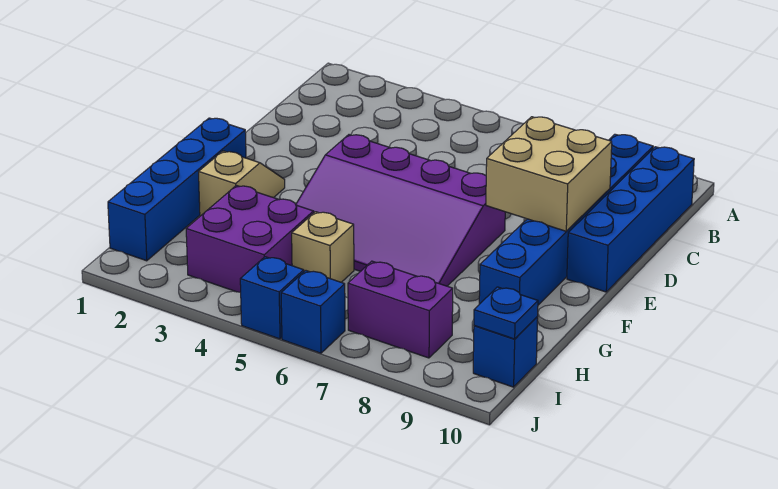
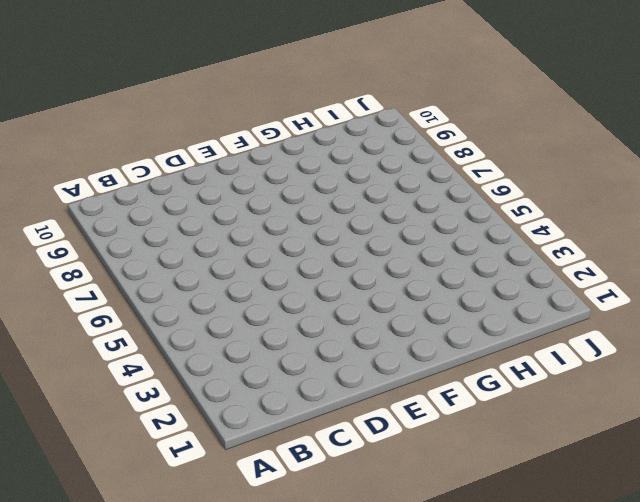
none -> blue brick B9:G9 level 1
none -> blue brick B10:E10 level 1
none -> purple slope E4:G7 level 1 top E

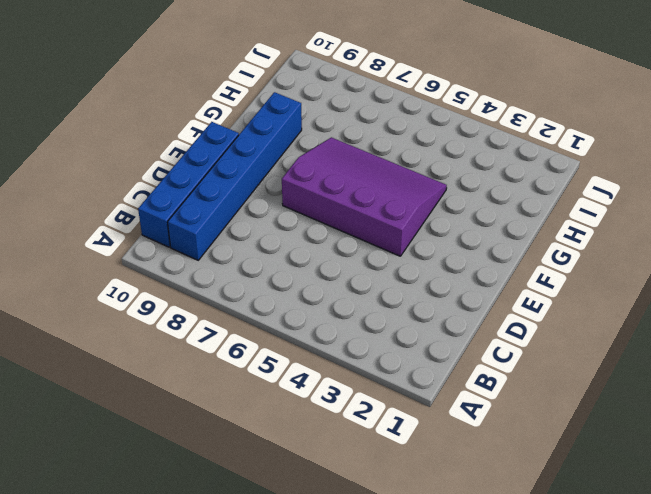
none -> blue brick F1:I1 level 1
none -> tan slope F2:G2 level 1 top G
none -> purple brick H3:I4 level 1

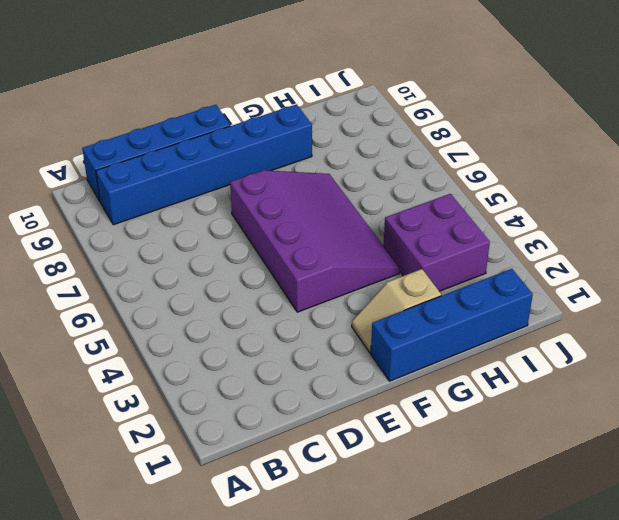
none -> tan brick H5 level 1
none -> purple brick I7:I8 level 1
none -> blue brick I10 level 1

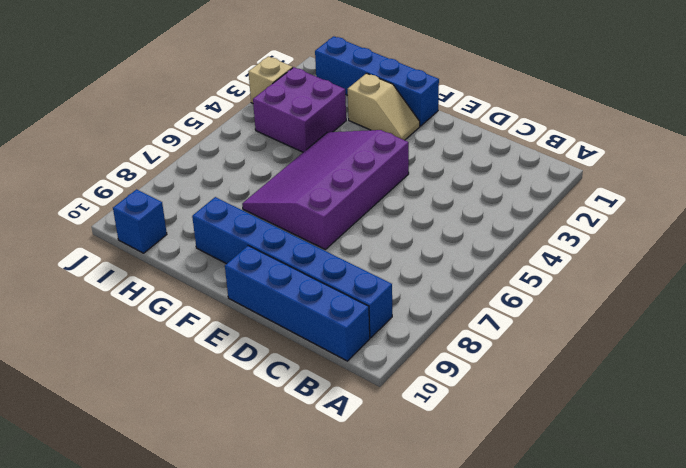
tan brick J3 level 1 -> tan brick H5 level 1
none -> purple brick I7:I8 level 1
none -> blue brick J5 level 1
none -> blue brick J6 level 1

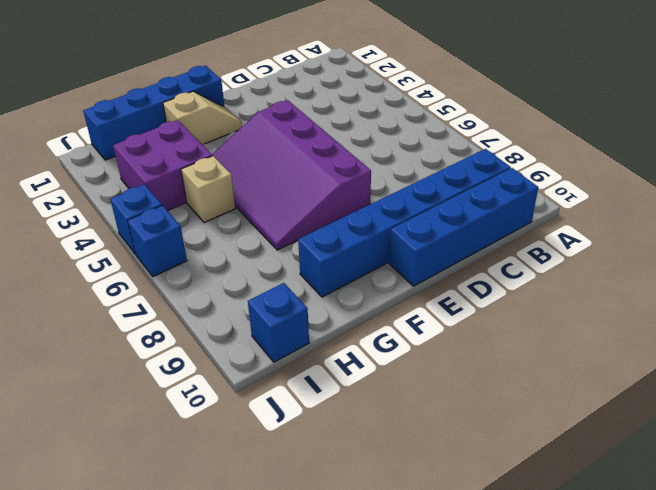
none -> purple brick I7:I8 level 1
none -> tan brick D8:E9 level 2
none -> blue plate I10 level 2

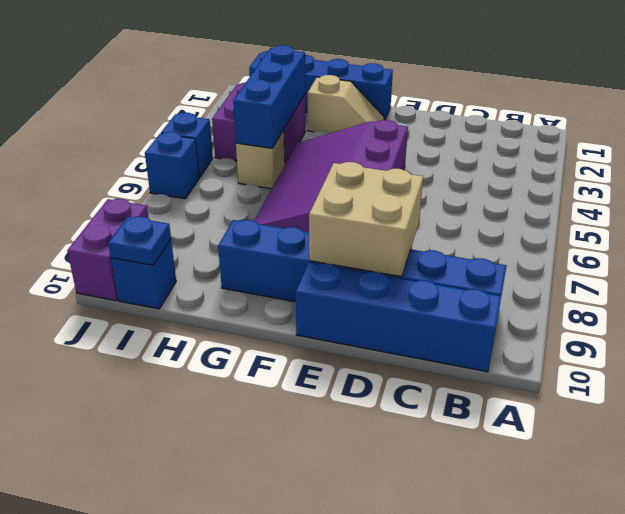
blue brick H3:H5 level 2 -> none
purple brick J9:J10 level 1 -> purple brick I7:I8 level 1

